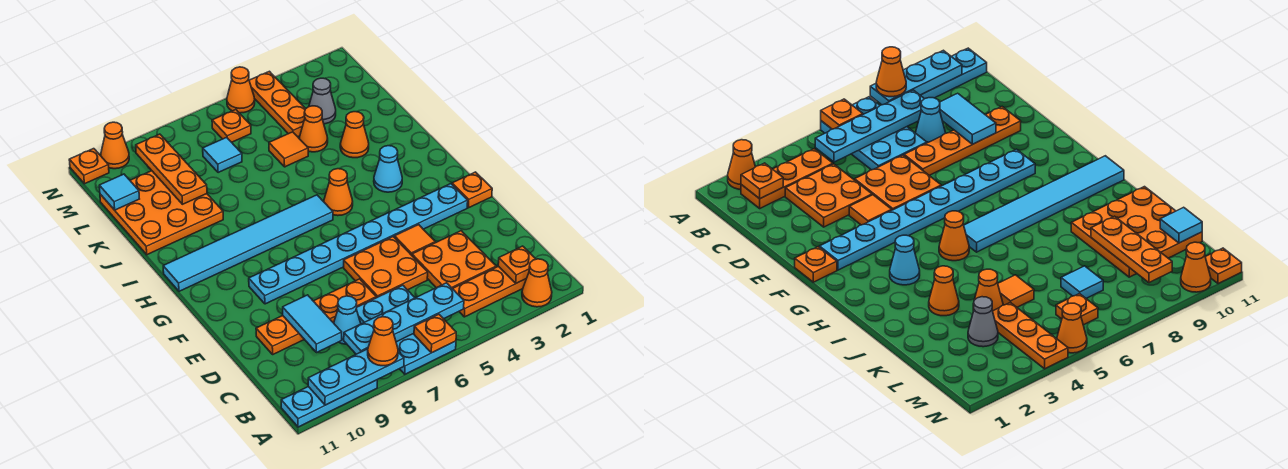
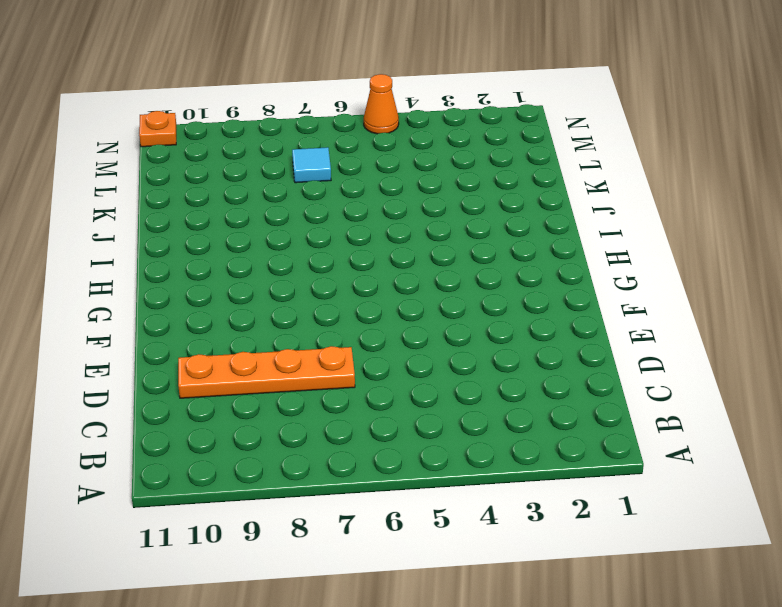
none -> orange cone A2 level 1
none -> cyan plate A6:C7 level 1
none -> cyan plate A9:A11 level 1
none -> orange plate B2:B4 level 1

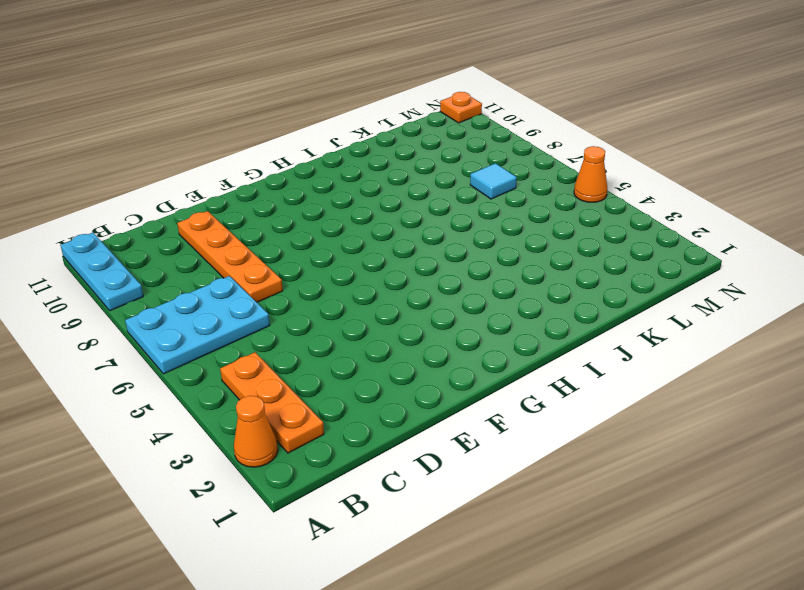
none -> orange plate C3:D4 level 1
none -> cyan cone C8 level 1
none -> orange plate D5:E6 level 1
none -> orange tile E4 level 1

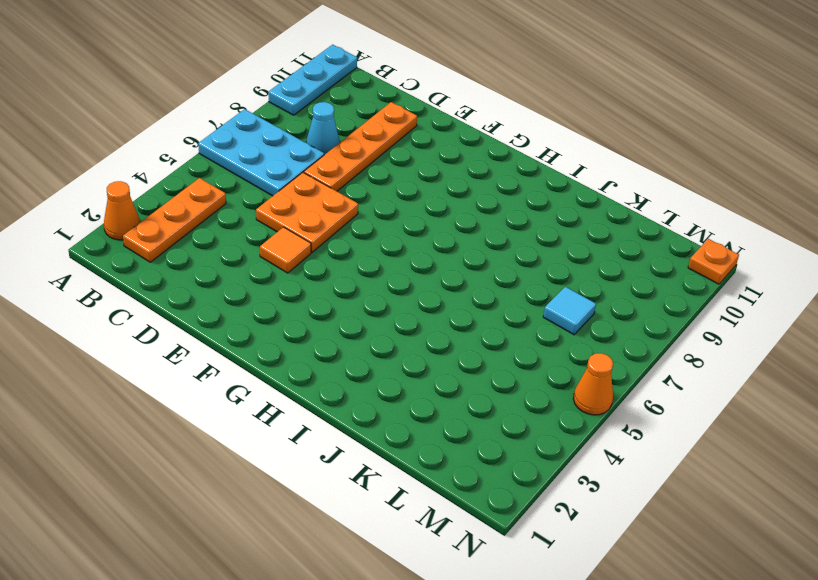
none -> orange plate C3:D4 level 1
none -> orange plate F1 level 1
none -> cyan plate F2:F9 level 1
none -> cyan cone H3 level 1

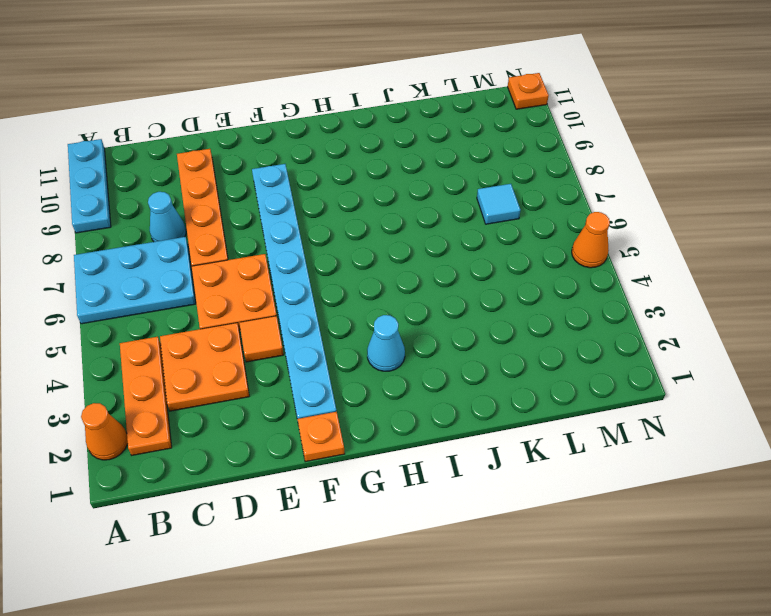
none -> orange cone H5 level 1
none -> cyan tile H6:H11 level 1
none -> orange cone J3 level 1
none -> orange plate J9:L11 level 1

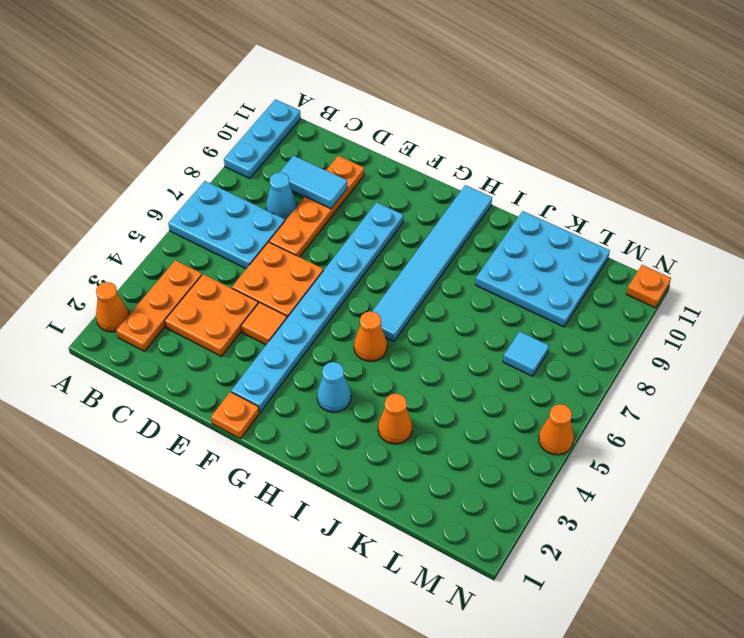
cyan plate J9:L11 level 1 -> orange plate J9:L11 level 1
none -> orange cone K4 level 1
none -> orange tile K5 level 1
none -> grey cone L3 level 1
none -> orange plate L4:N4 level 1

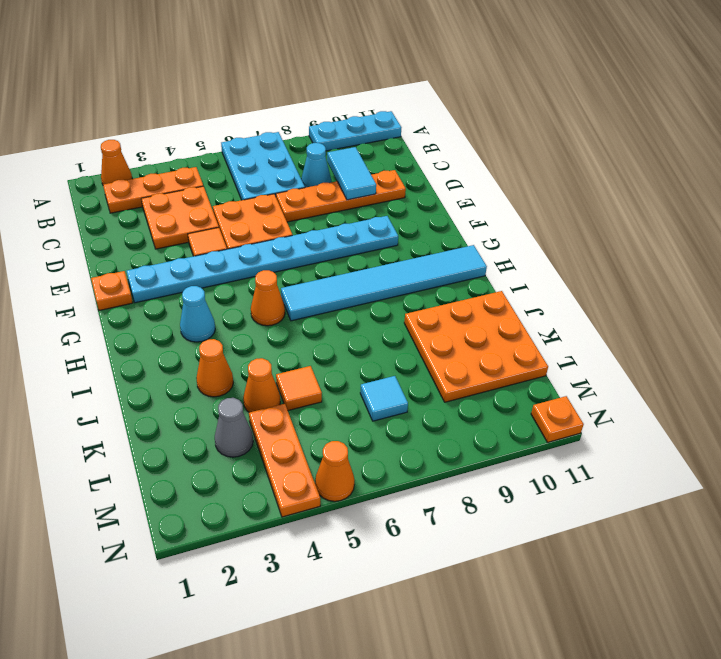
none -> orange plate M6 level 1
none -> orange cone N10 level 1
none -> orange plate A6 level 2
none -> cyan plate A8:A10 level 2

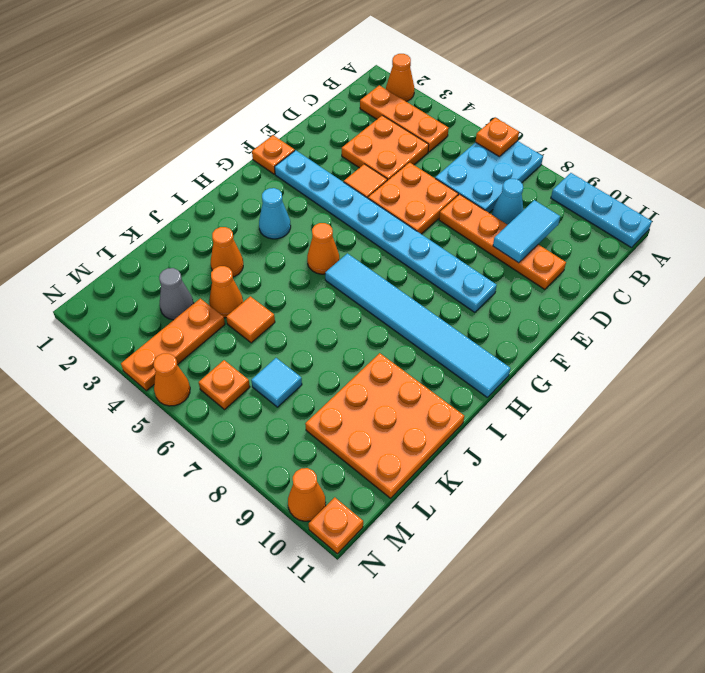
none -> cyan plate A8:A10 level 2
none -> orange plate B2 level 2
none -> cyan plate B5:B8 level 2
none -> orange plate K9:M9 level 2

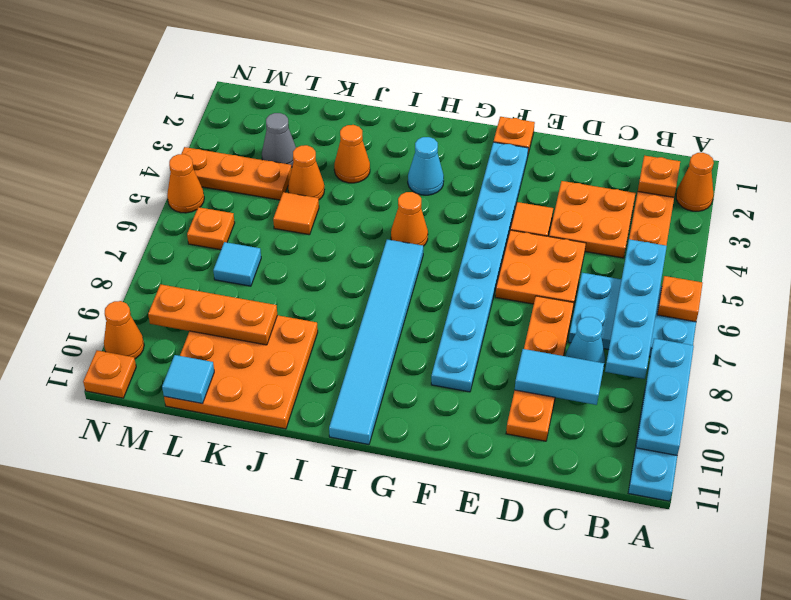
none -> orange cone A8 level 3

